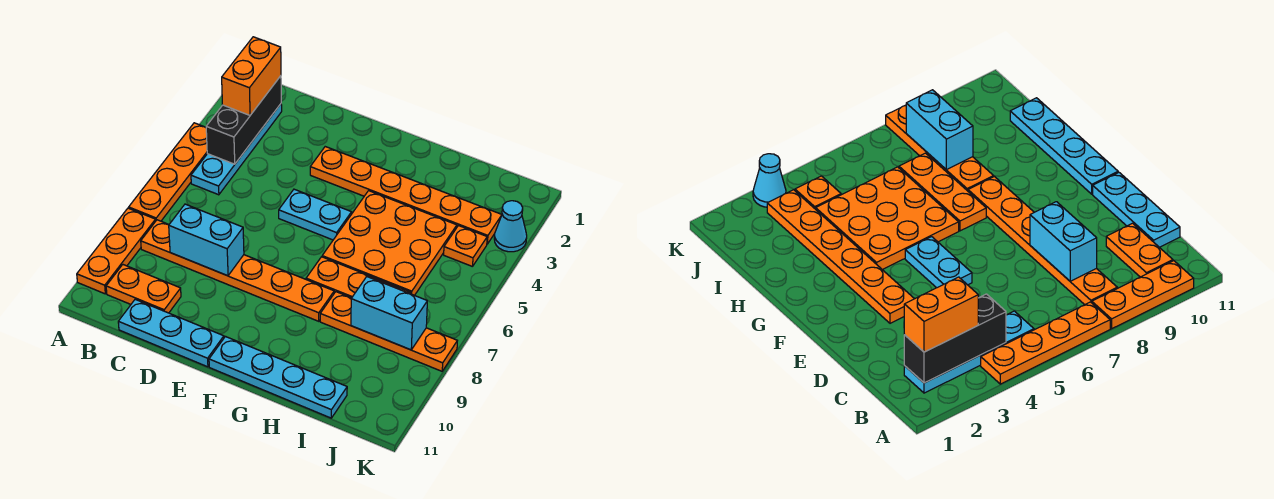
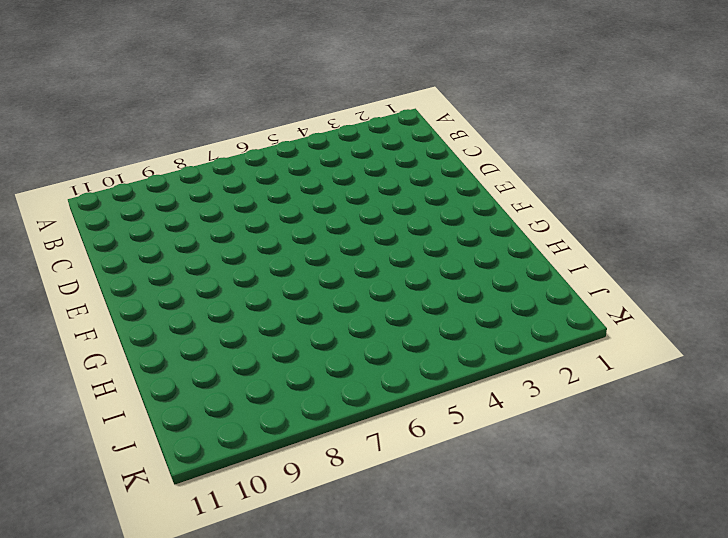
none -> orange plate A4:A7 level 1
none -> orange plate A8:A10 level 1
none -> cyan plate B2:B5 level 1

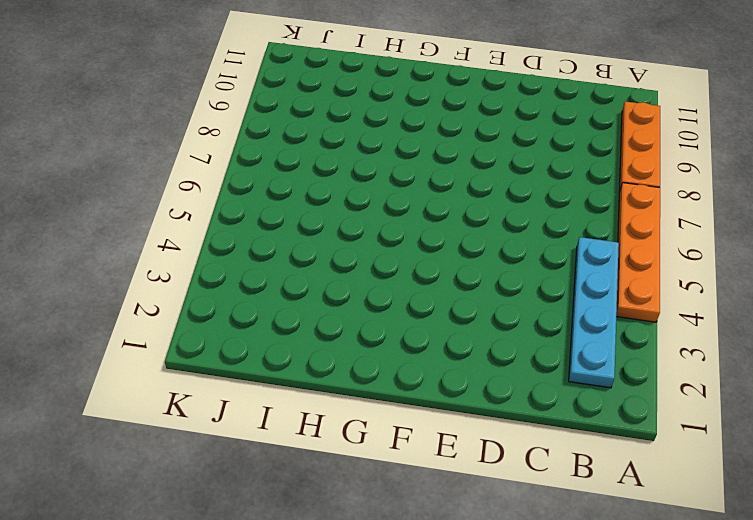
none -> orange plate B8:G8 level 1
none -> orange plate B10:C10 level 1
none -> cyan plate C11:E11 level 1

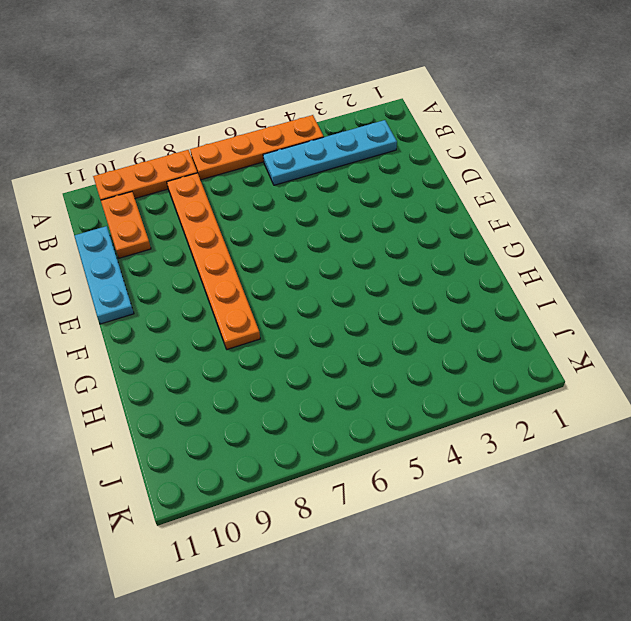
none -> orange plate E3:J3 level 1
none -> cyan plate E5:F5 level 1
none -> cyan plate F11:I11 level 1

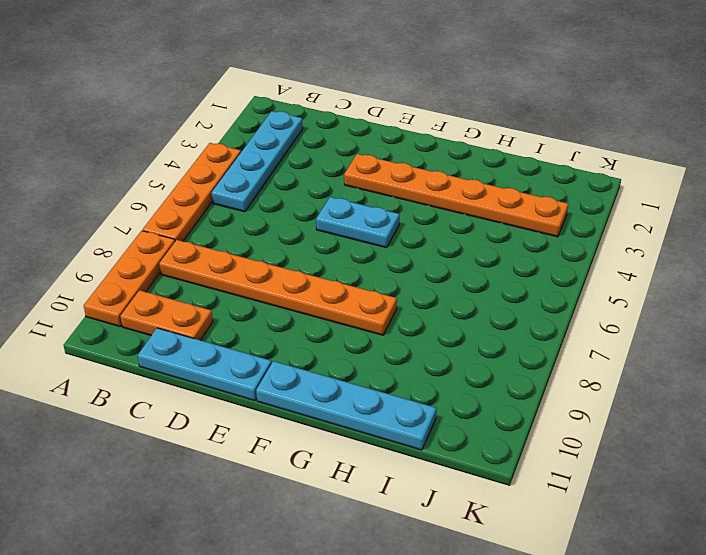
none -> orange plate G4:I6 level 1
none -> orange plate G7:I7 level 1
none -> orange plate H8:K8 level 1

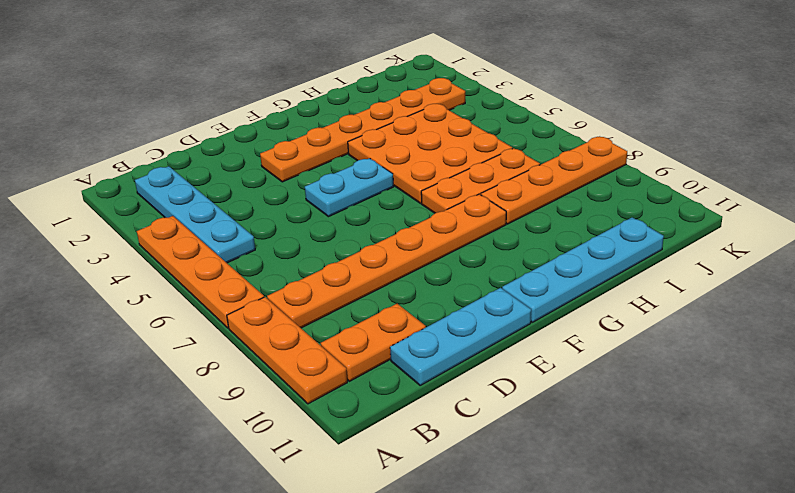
none -> orange plate J4 level 1
none -> cyan cone K3 level 1
none -> black brick B2:B4 level 2

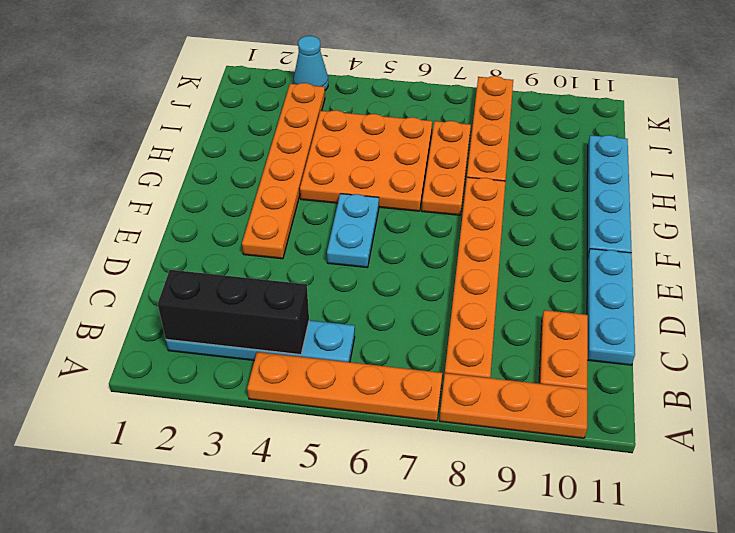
none -> orange plate J4 level 1
none -> cyan brick C8:D8 level 2
none -> cyan brick I8:J8 level 2

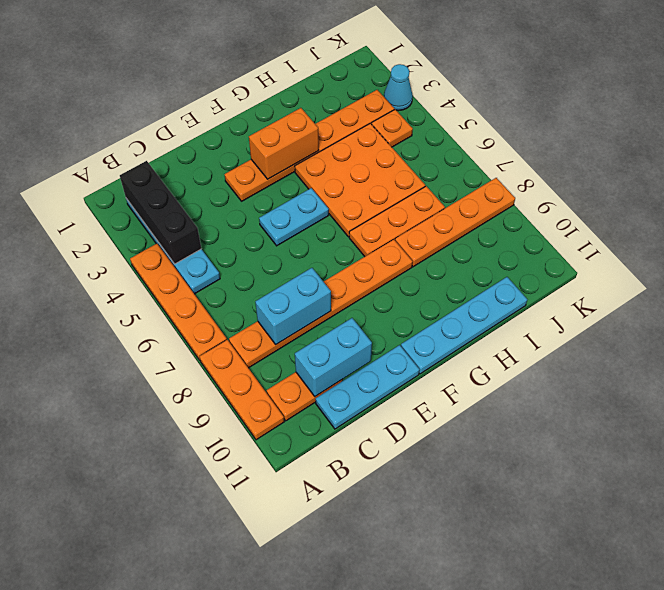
cyan brick C10:D10 level 2 -> cyan brick I8:J8 level 2
orange brick F3:G3 level 2 -> orange brick B2:B3 level 3

